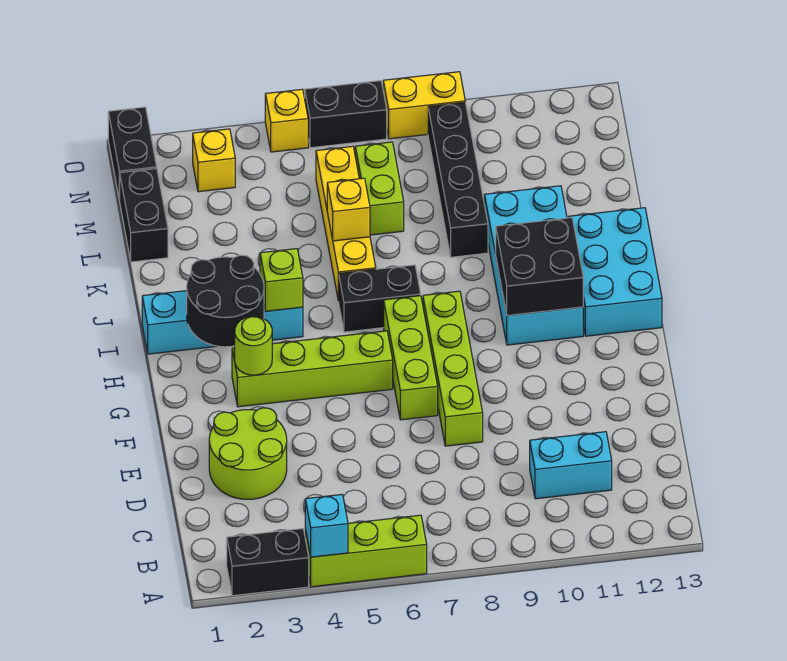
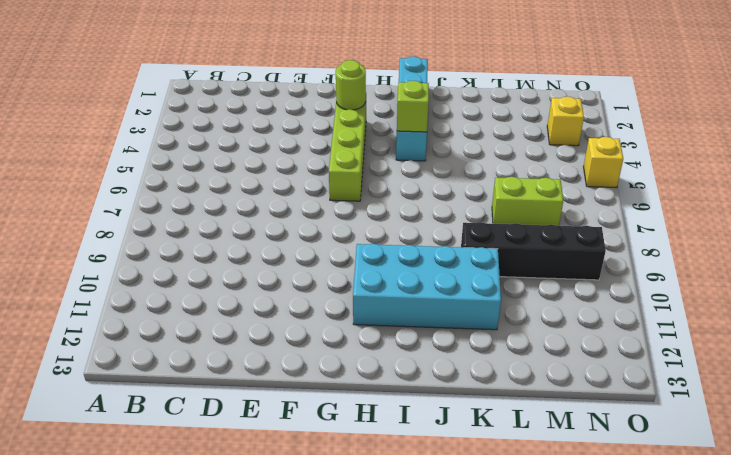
none -> black brick A2:A3 level 1
none -> lime brick A4:A6 level 1
none -> cyan brick C10:C11 level 1

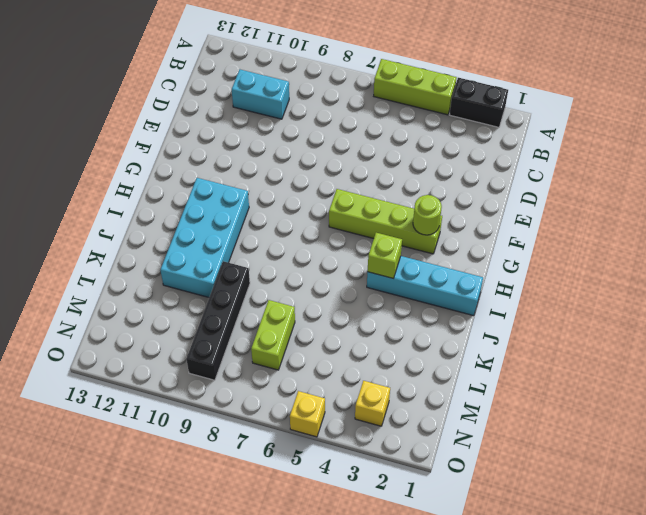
none -> lime round brick D2:E3 level 1
none -> lime brick E8:H8 level 1
none -> lime brick F7:H7 level 1

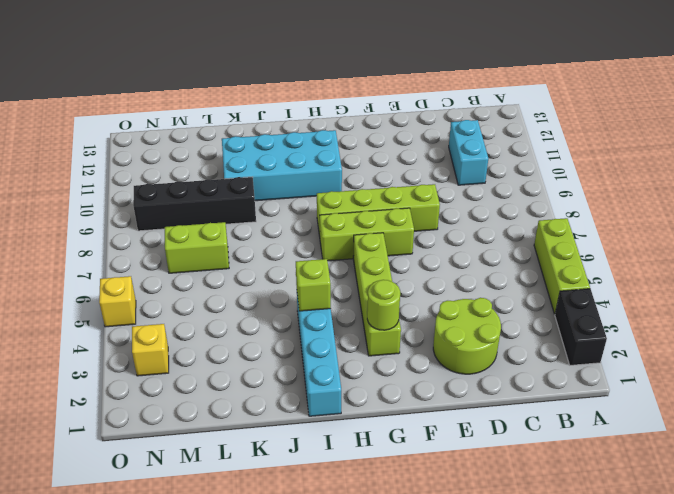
none -> cyan brick H12:J13 level 1
none -> black brick I6:I7 level 1
none -> yellow brick J6:M6 level 1

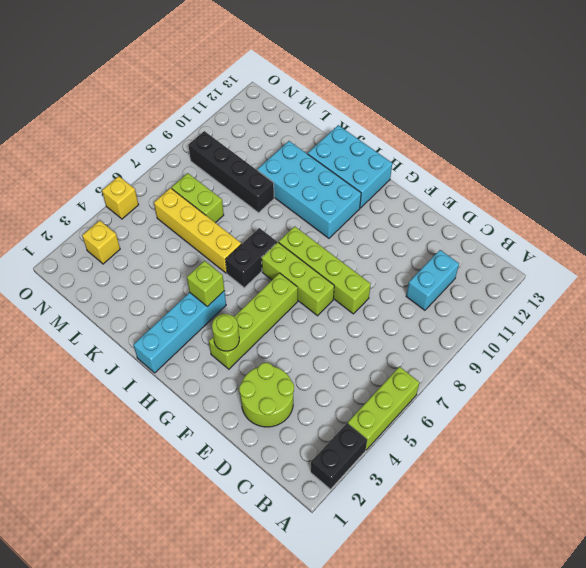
none -> black brick L1:M1 level 1
none -> black brick N1:O1 level 1
none -> black brick O6:O7 level 1

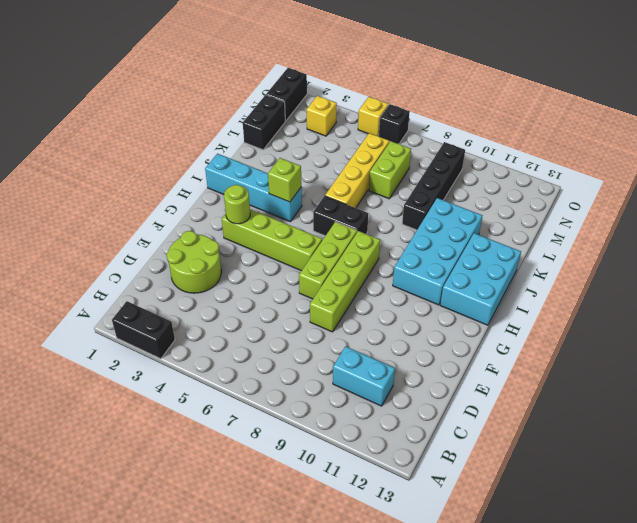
black brick O6 level 1 -> black brick O6:O7 level 1
none -> lime brick A4:A6 level 1
none -> yellow brick O8:O9 level 1
none -> cyan brick A4 level 2

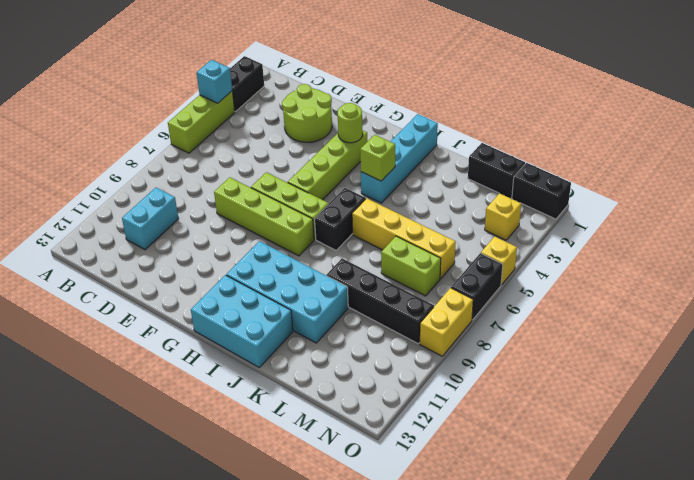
none -> black round brick H2:I3 level 2
none -> black brick H10:I11 level 2
none -> yellow brick K6 level 2

